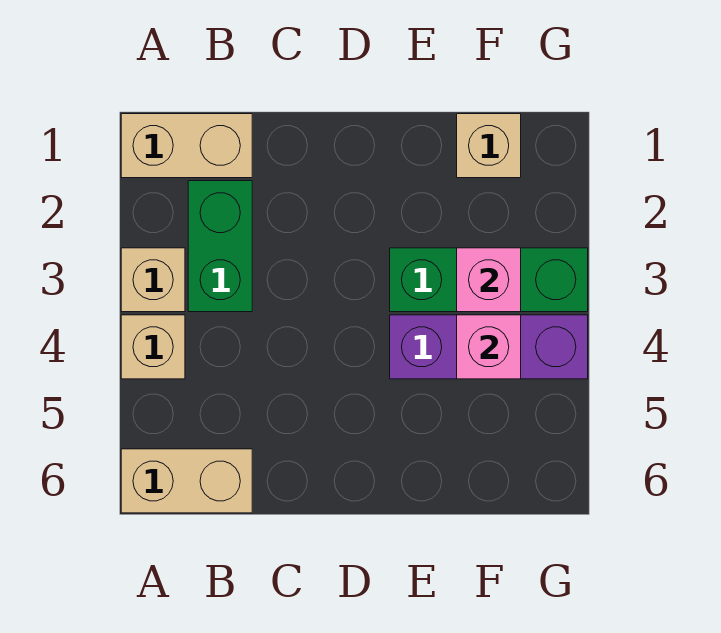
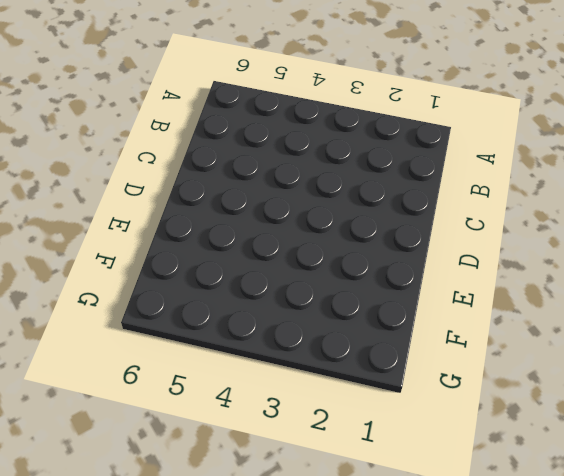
none -> tan brick A1:B1 level 1
none -> tan brick A3 level 1

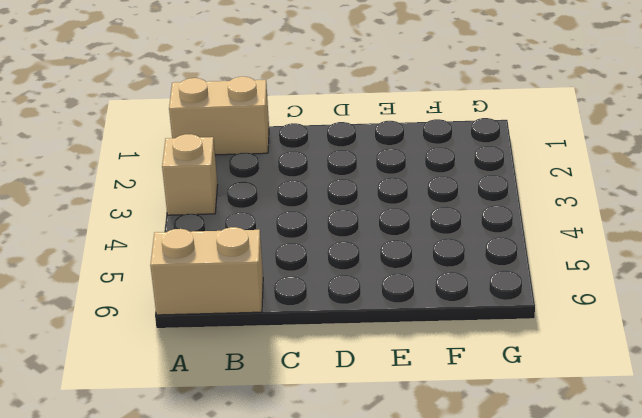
none -> tan brick A4 level 1
none -> green brick B2:B3 level 1

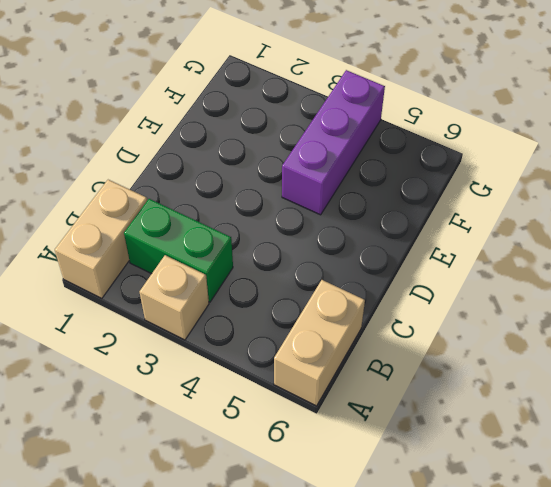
none -> tan brick A4 level 1
none -> green brick E3:G3 level 1

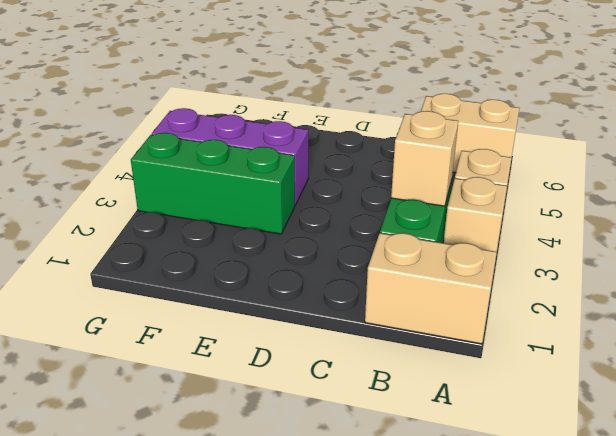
tan brick B3 level 2 -> tan brick F1 level 1
none -> pink brick F3 level 2
none -> pink brick F4 level 2

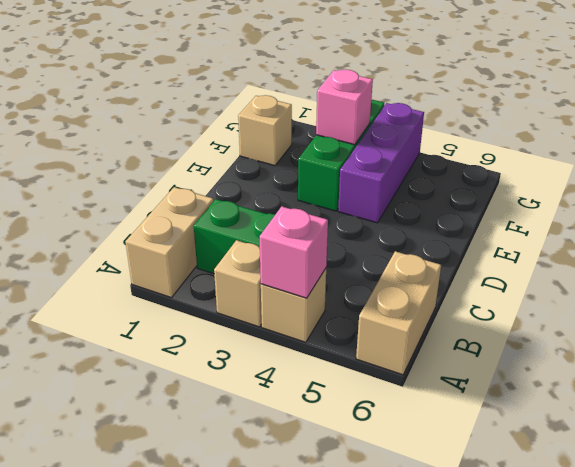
pink brick A4 level 2 -> pink brick F4 level 2

